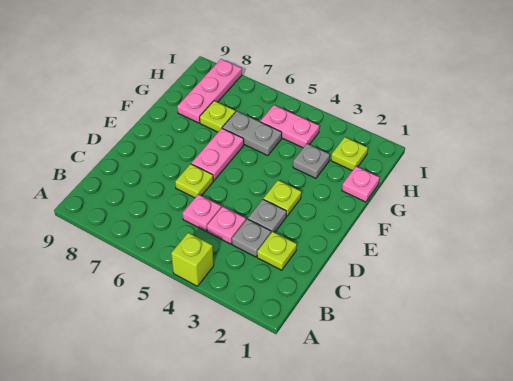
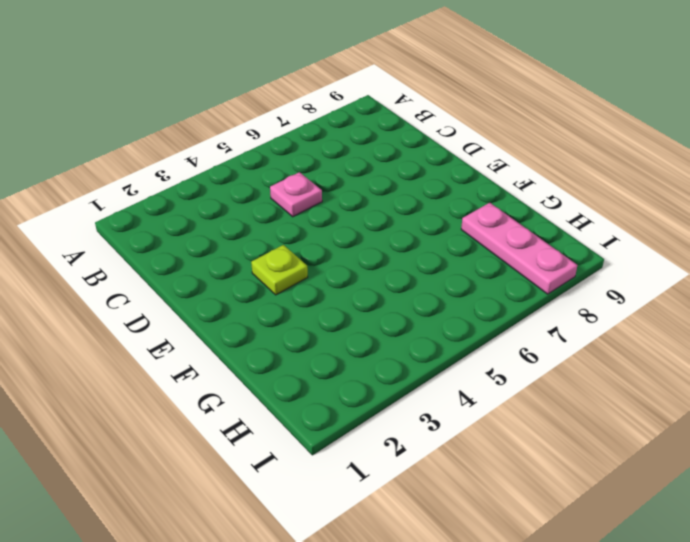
none -> lime brick A4 level 1
none -> lime plate C2 level 1
none -> grey plate C3 level 1

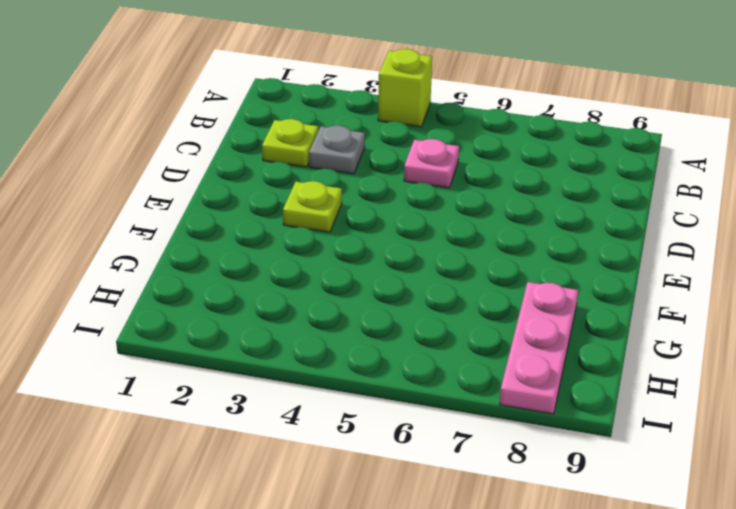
none -> pink plate C4 level 1
none -> grey plate D3 level 1
none -> lime plate D6 level 1

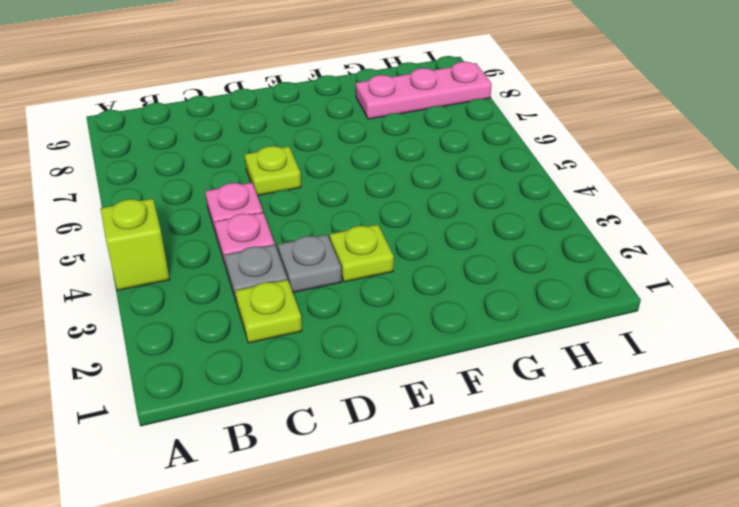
none -> pink plate E6:F6 level 1
none -> pink plate G1 level 1
none -> grey plate G3 level 1

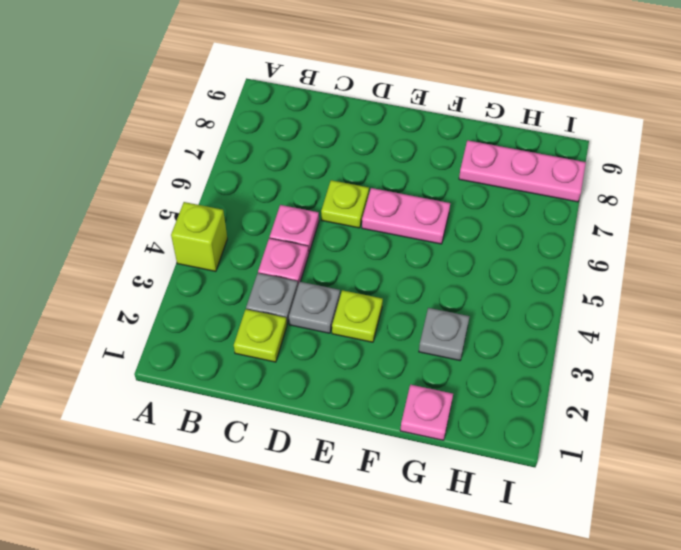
none -> grey plate G5:G6 level 1
none -> lime plate G7 level 1
none -> lime plate H2 level 1

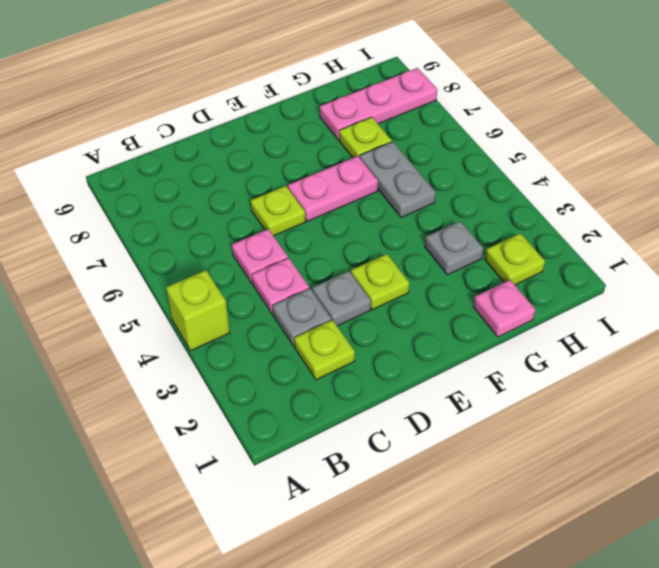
none -> pink plate H4:H5 level 1

